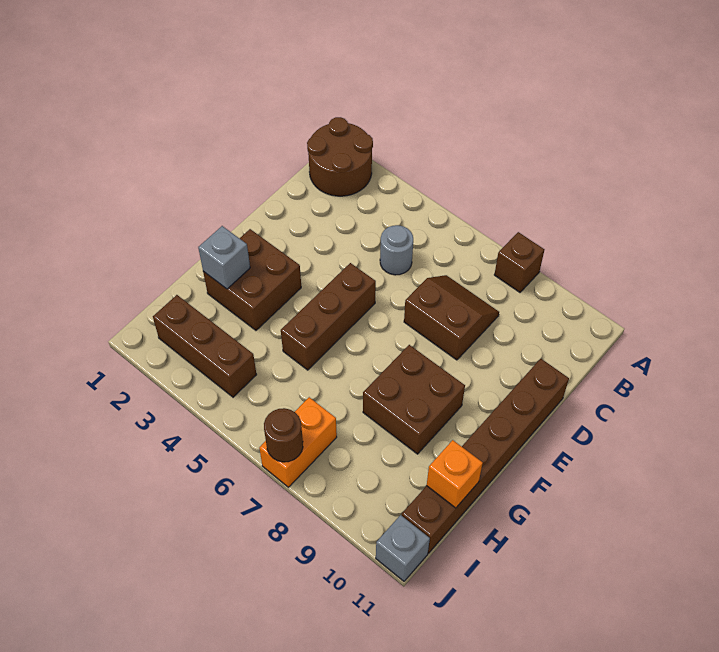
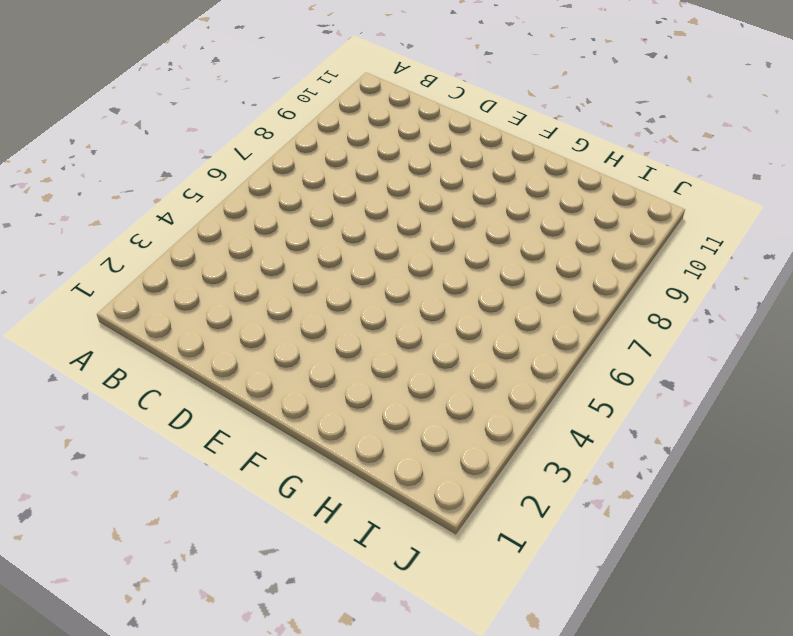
none -> brown round brick A1:B2 level 1
none -> brown brick A8 level 1
none -> grey round brick C5 level 1

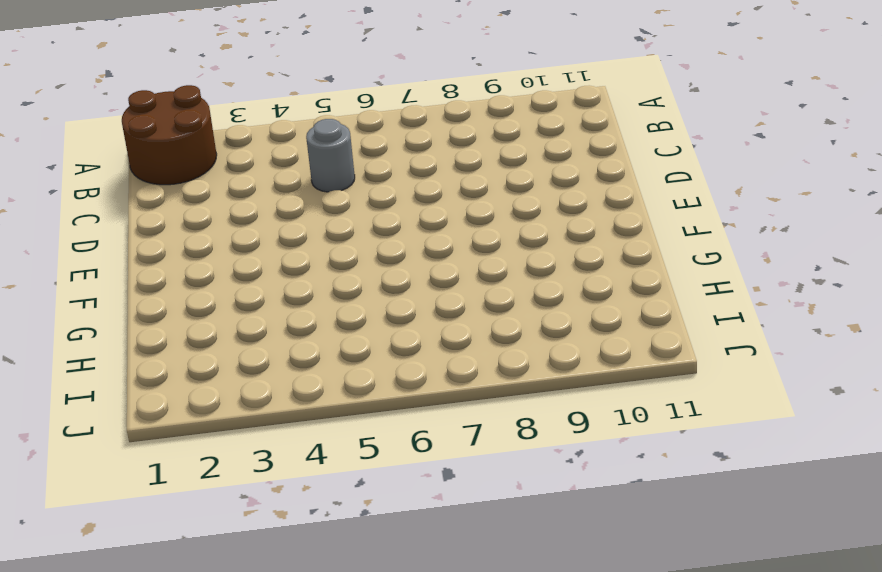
none -> brown brick A8 level 1
none -> brown slope C7:D8 level 1 top D
none -> brown brick D11:I11 level 1

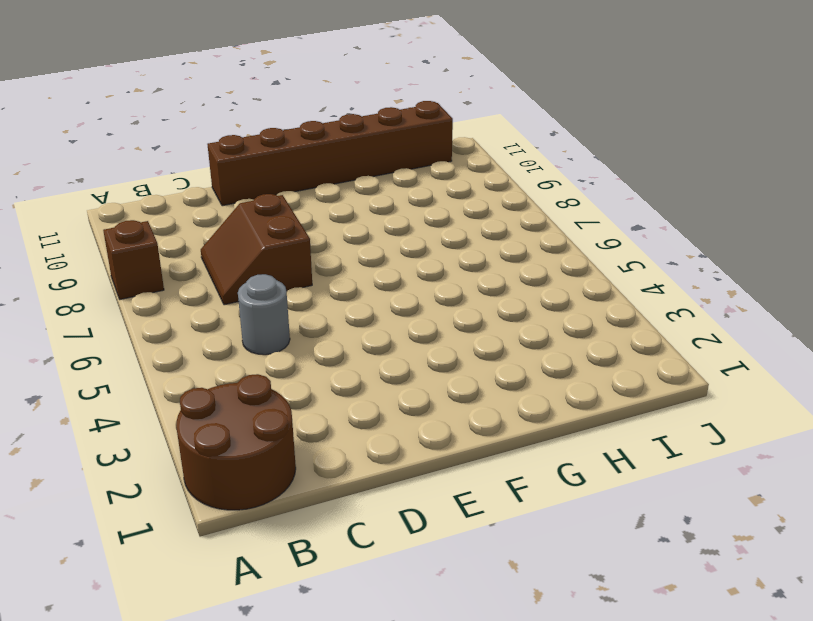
none -> brown brick E5:G5 level 1
none -> brown brick F2:G3 level 1
none -> brown brick F8:G9 level 1

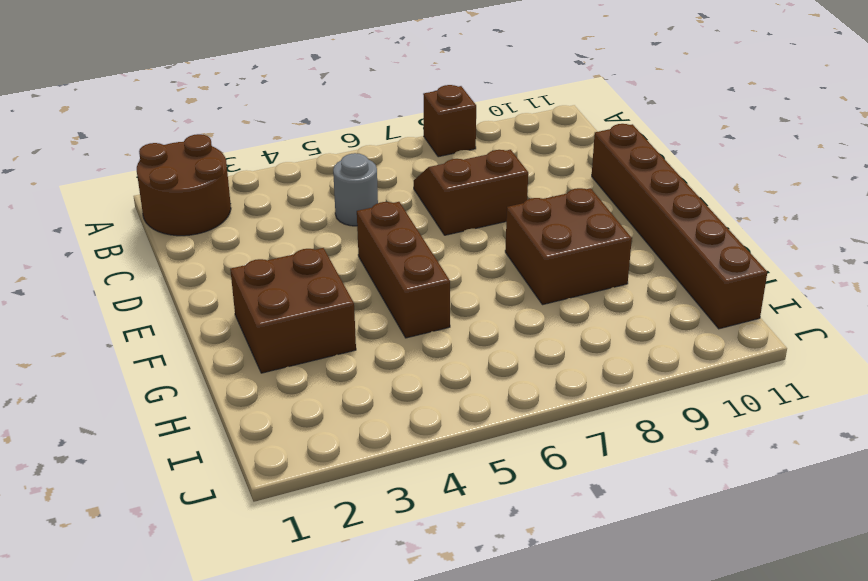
none -> brown brick I2:I4 level 1
none -> orange brick I7:J7 level 1
none -> grey brick J11 level 1

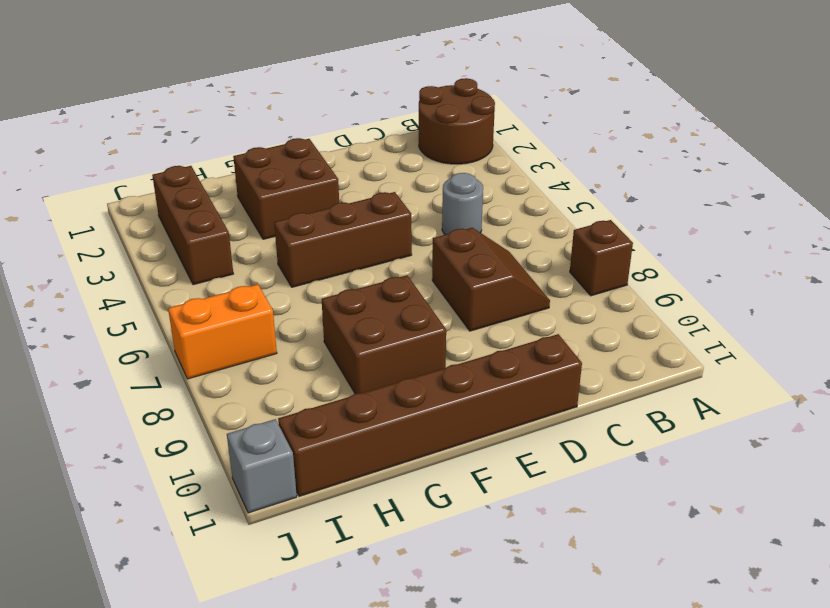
none -> grey brick G2 level 2
none -> orange brick H11 level 2
none -> brown round brick J7 level 2

